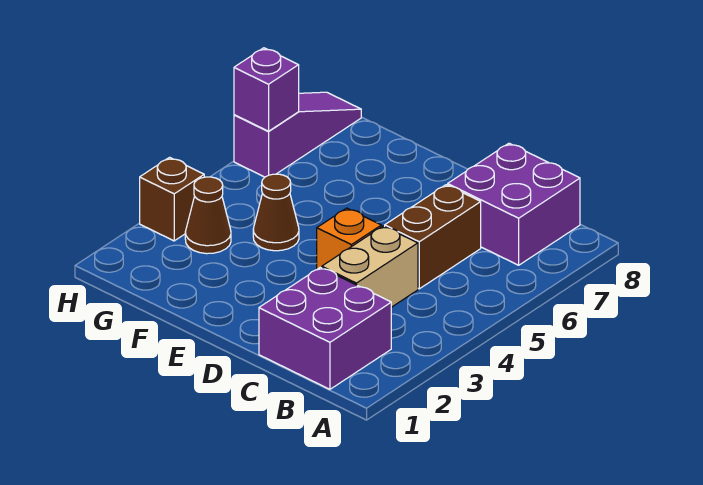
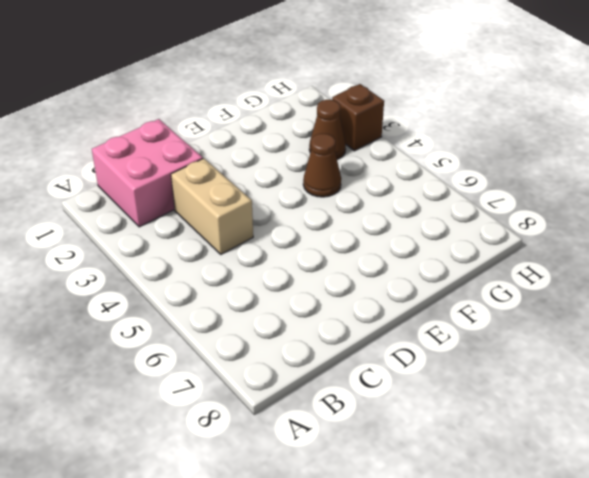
pink brick B1:C2 level 1 -> purple brick B1:C2 level 1
none -> purple brick B7:C8 level 1
none -> brown brick C5:C6 level 1

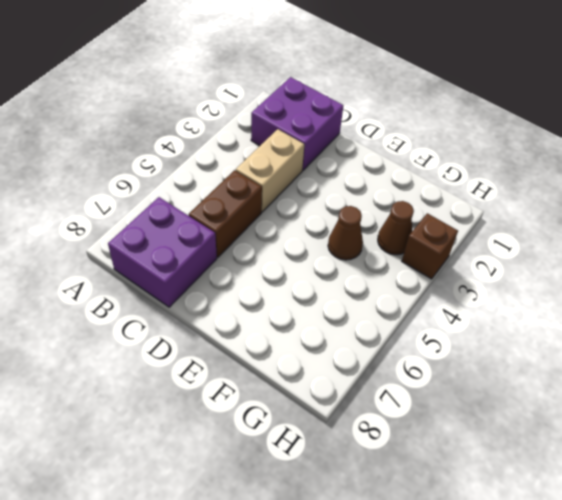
none -> orange brick D4 level 1
none -> purple slope H6:H8 level 1 top 6

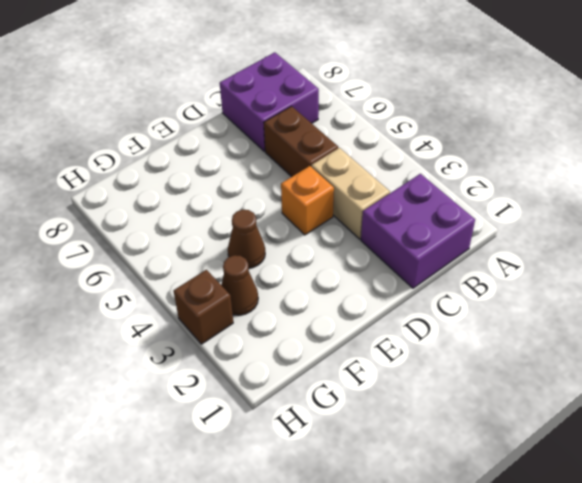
none -> purple slope H6:H8 level 1 top 6
none -> purple brick H6 level 2

